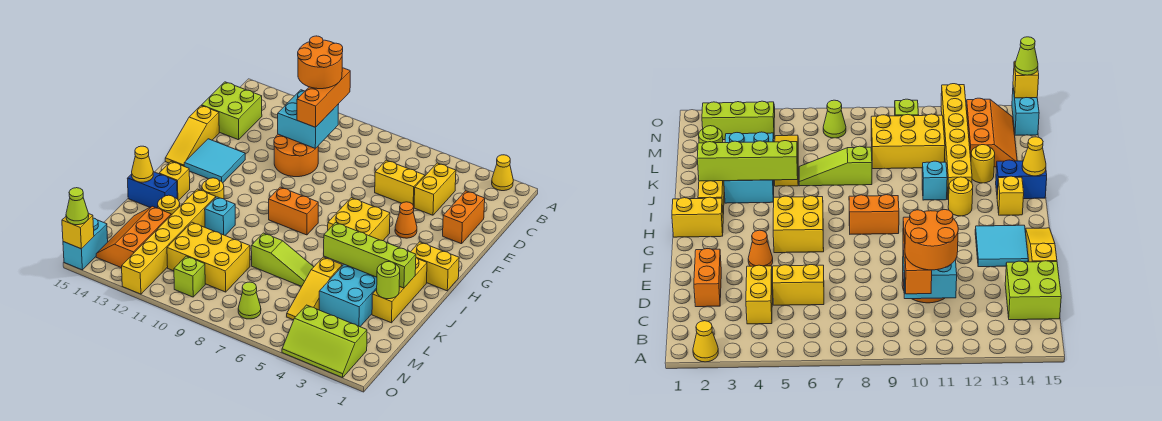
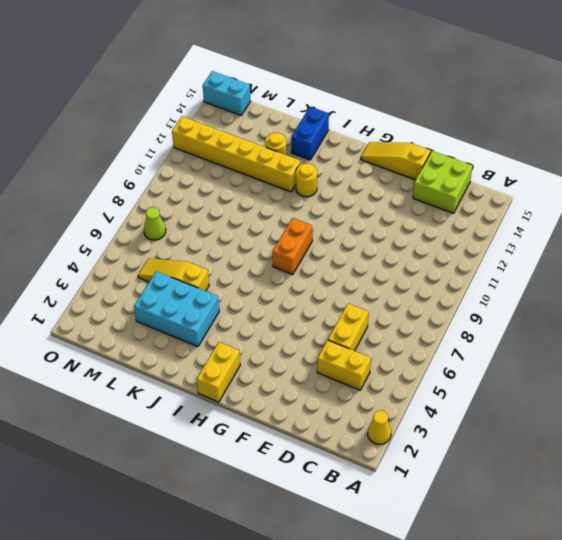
none -> orange brick D2:E2 level 1
none -> orange round brick D10:E11 level 1
none -> orange cone F4 level 1
none -> cyan tile F13:G14 level 1

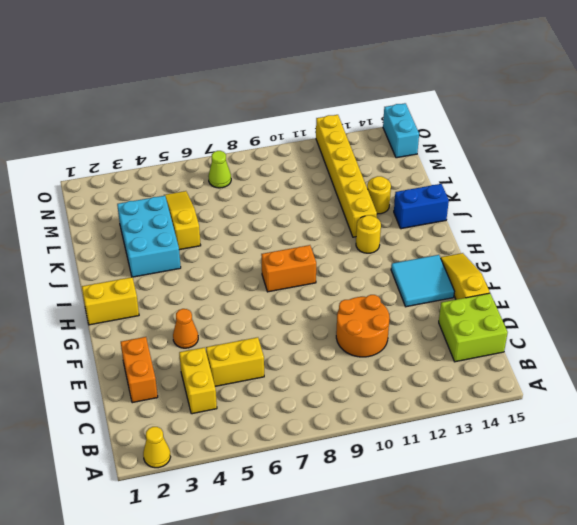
none -> yellow brick G5:H6 level 1
none -> yellow brick I2:K2 level 1
none -> yellow brick I14 level 1
none -> cyan brick J11 level 1

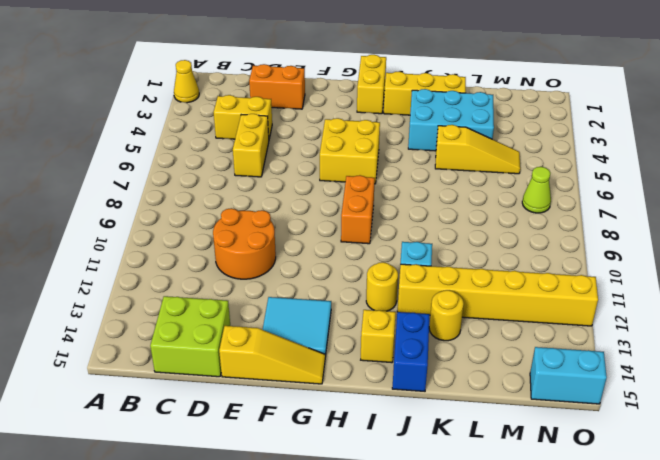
none -> orange cone F4 level 1
none -> lime slope K6:K8 level 1 top 8
none -> yellow brick L9:M11 level 1
none -> orange slope L13:N14 level 1 top 13

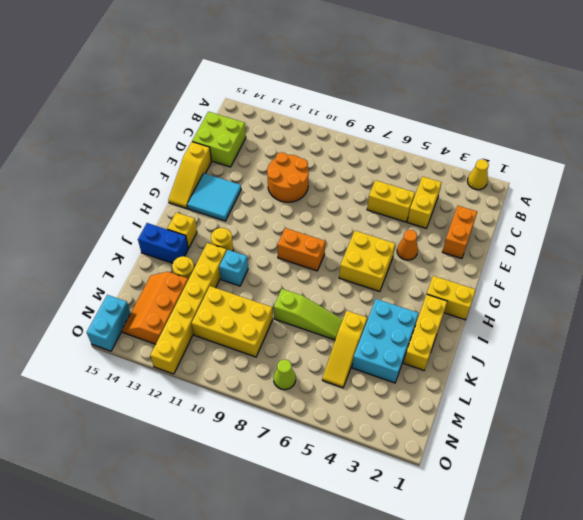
none -> lime slope N2:O4 level 1 top N
none -> lime brick N10 level 1
none -> cyan brick C10:D11 level 2
none -> lime brick J2:J5 level 2

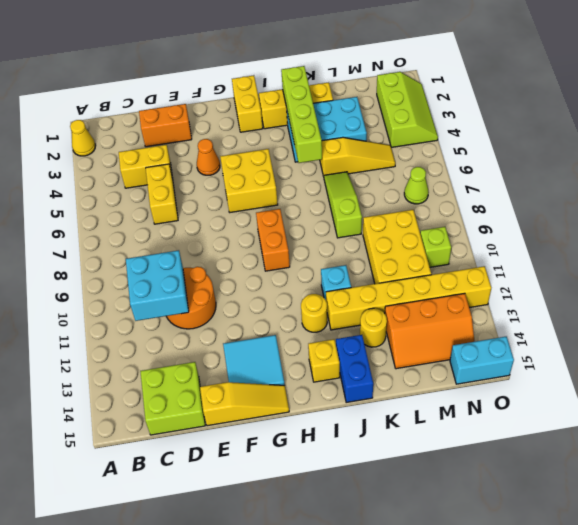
none -> yellow cone J15 level 2
none -> lime round brick K2 level 2
none -> yellow brick O15 level 2
none -> orange brick B10:D10 level 3

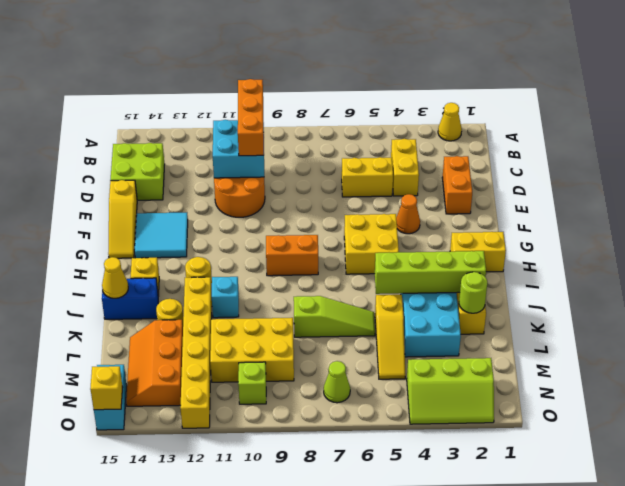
none -> lime cone O15 level 3
none -> orange round brick B10:C11 level 4

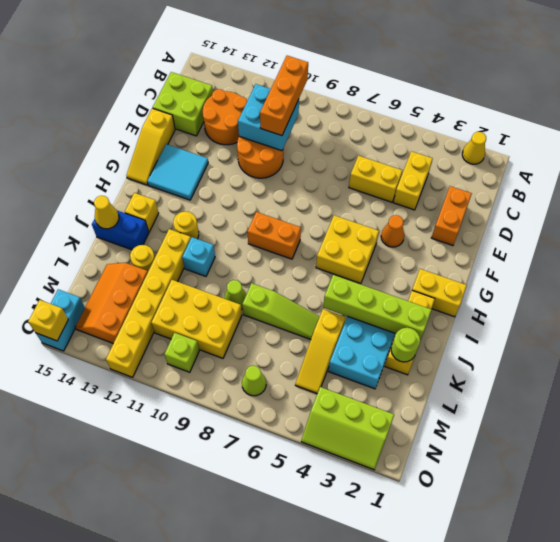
orange round brick C12:D13 level 1 -> orange round brick B10:C11 level 4
lime cone K9 level 1 -> lime cone O15 level 3

